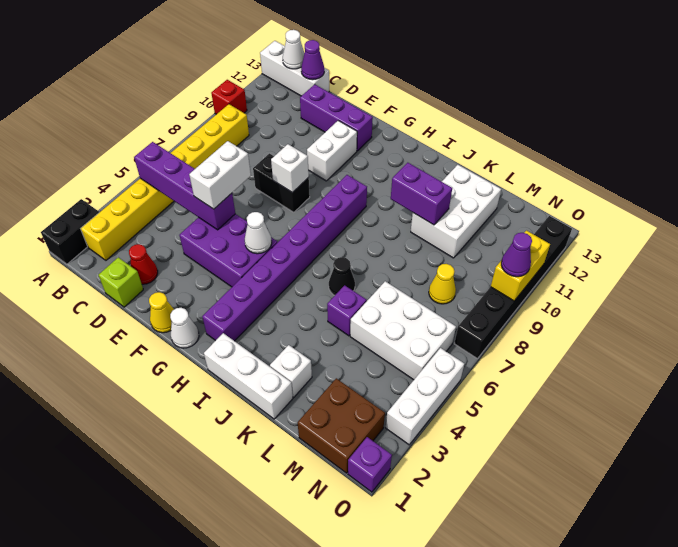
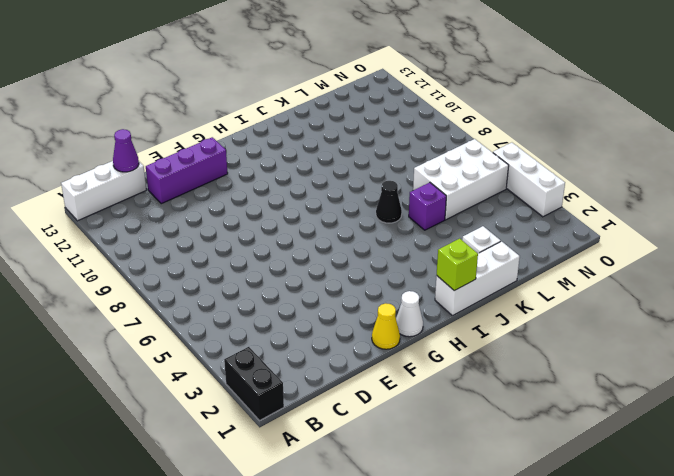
lime brick I1 level 2 -> lime brick D1 level 1
none -> red brick A10 level 1
none -> yellow brick B2:B9 level 1
none -> red cone D2 level 1
none -> purple brick E4:G5 level 1

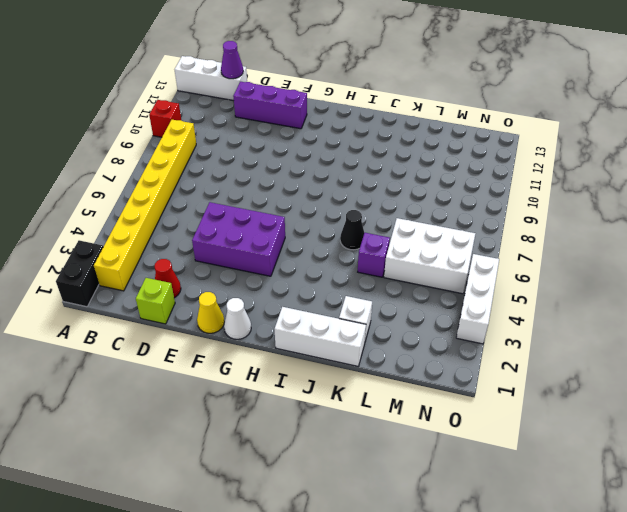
none -> black brick E8:F8 level 1
none -> white brick F10:F11 level 1
none -> purple brick H2:H9 level 1
none -> white brick K10:L12 level 1

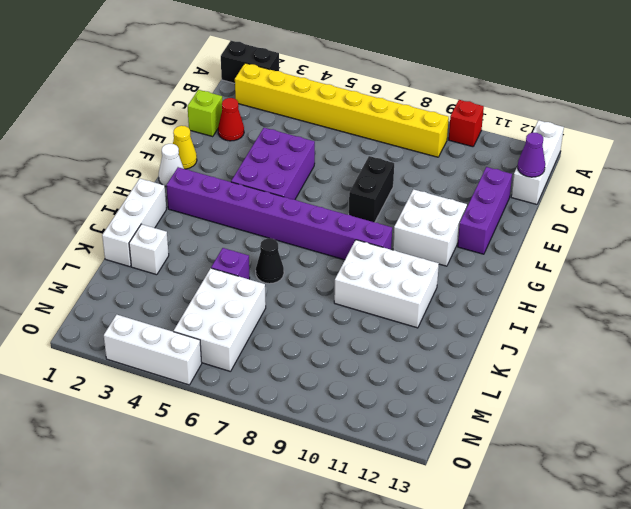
white brick F10:G11 level 1 -> white brick F10:F11 level 1
white brick I9:J11 level 1 -> white brick K10:L12 level 1
none -> brown brick M1:N2 level 1
none -> yellow cone M8 level 1
none -> purple brick O1 level 1
none -> black brick O7:O12 level 1

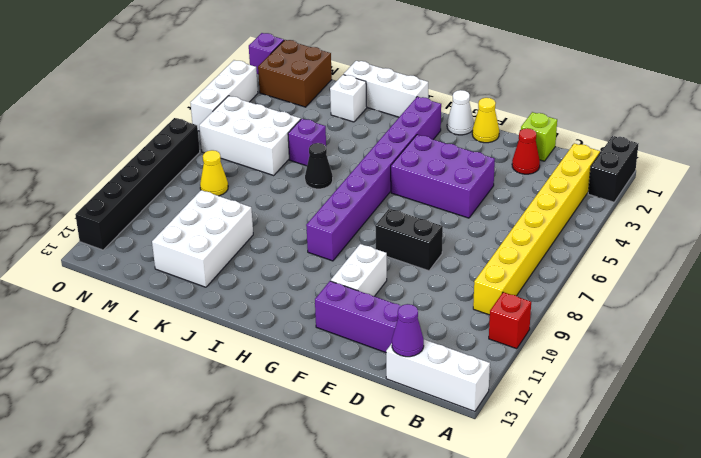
none -> purple brick B5:E5 level 2
none -> white cone B13 level 2
none -> white brick F8 level 2
none -> white cone G5 level 2

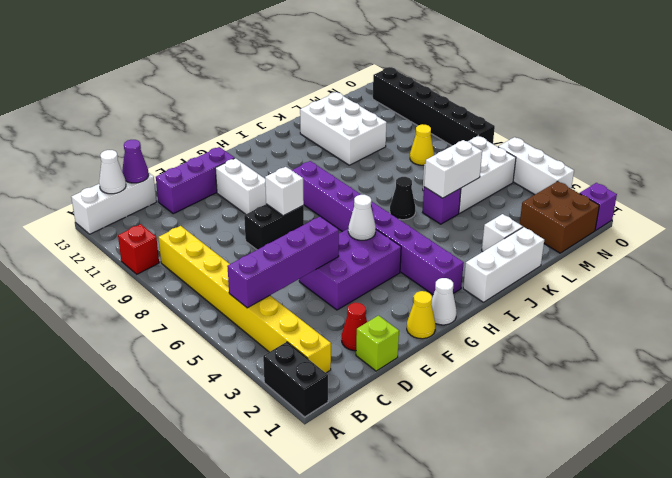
white brick K5:L5 level 2 -> white brick E5:E6 level 3
none -> purple brick J10:K10 level 2
none -> yellow brick O9:O10 level 2
none -> purple cone O9 level 3

